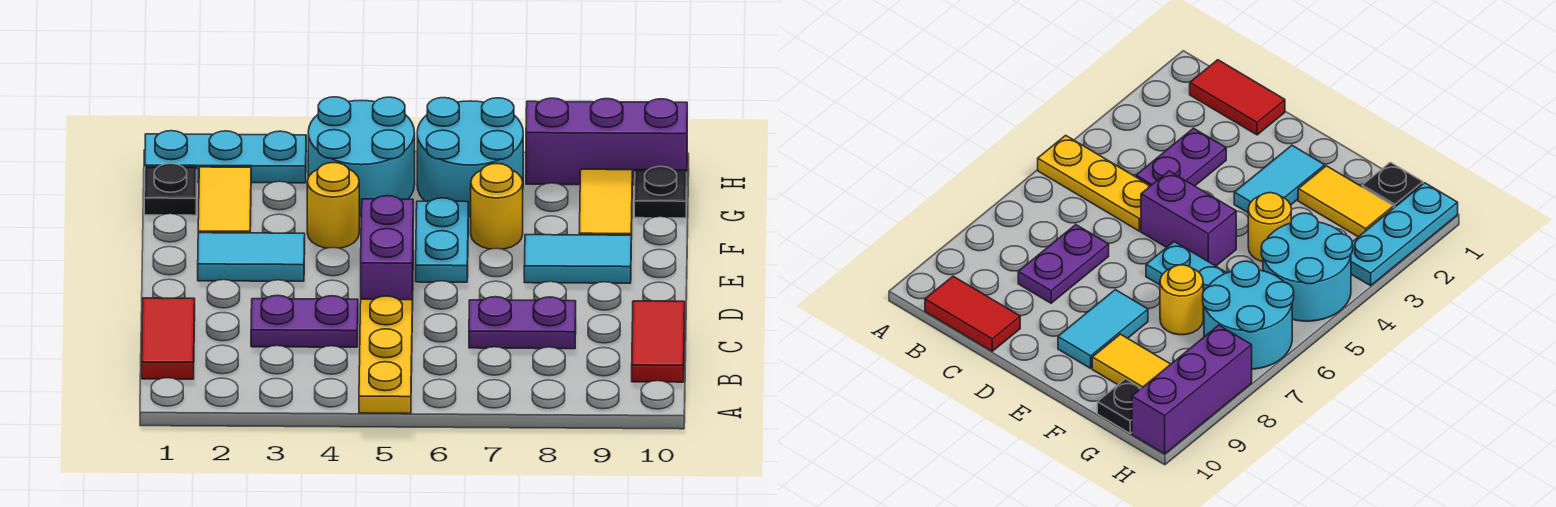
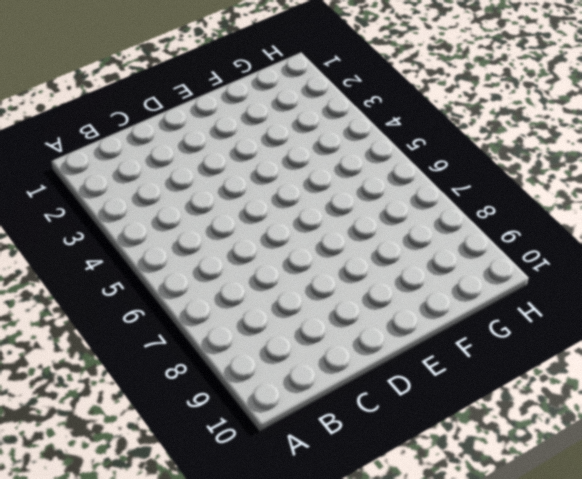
none -> yellow plate A5:C5 level 1
none -> red tile B1:C1 level 1
none -> red tile B10:C10 level 1

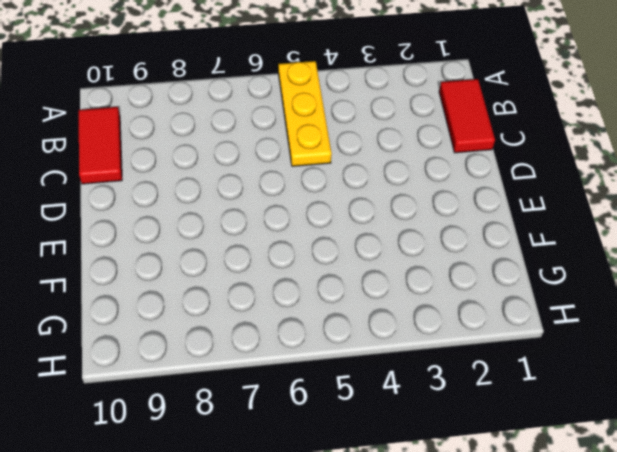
none -> purple plate C3:C4 level 1
none -> purple plate C7:C8 level 1
none -> purple brick D5:E5 level 1

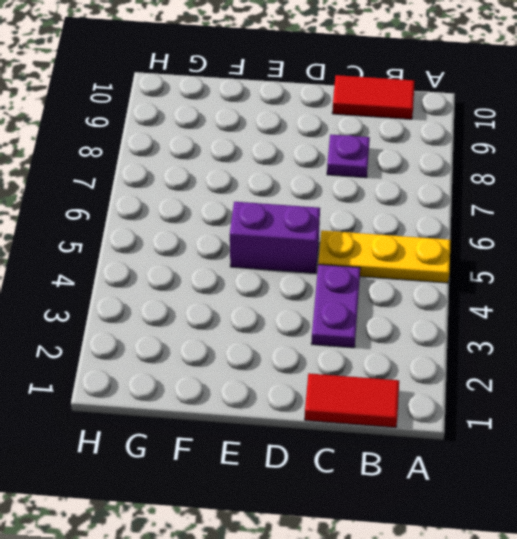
purple plate C8 level 1 -> purple plate C7:C8 level 1
none -> cyan tile E2:E3 level 1
none -> cyan plate E6:F6 level 1
none -> cyan tile E8:E9 level 1

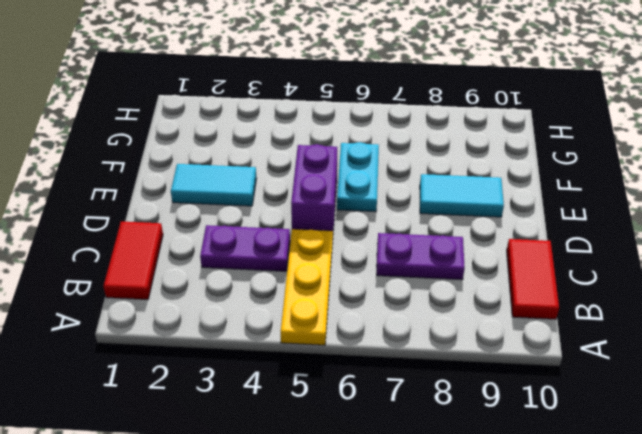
none -> yellow tile F2:G2 level 1
none -> yellow round brick F4 level 1
none -> yellow round brick F7 level 1

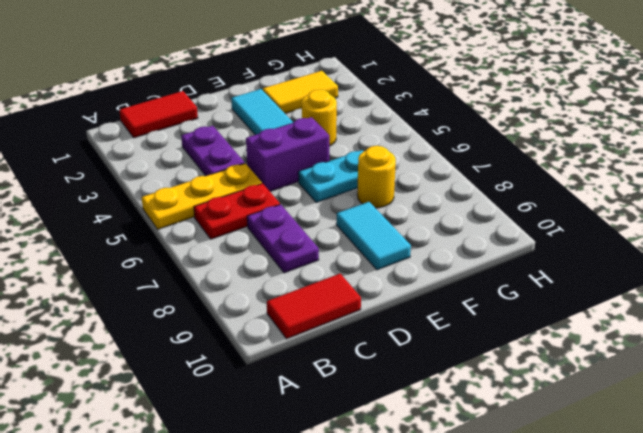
red plate B6:C6 level 1 -> none
none -> yellow tile F9:G9 level 1
none -> black plate G1 level 1
none -> cyan round brick G4:H5 level 1

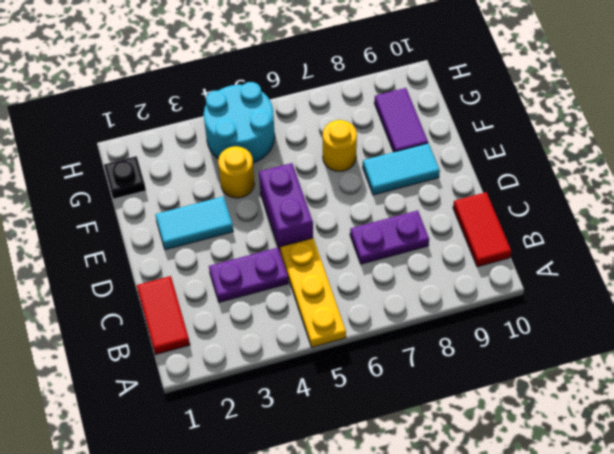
purple tile F9:G9 level 1 -> yellow tile F9:G9 level 1
none -> cyan plate E6:F6 level 1
none -> yellow tile F2:G2 level 1
none -> cyan round brick G6:H7 level 1

